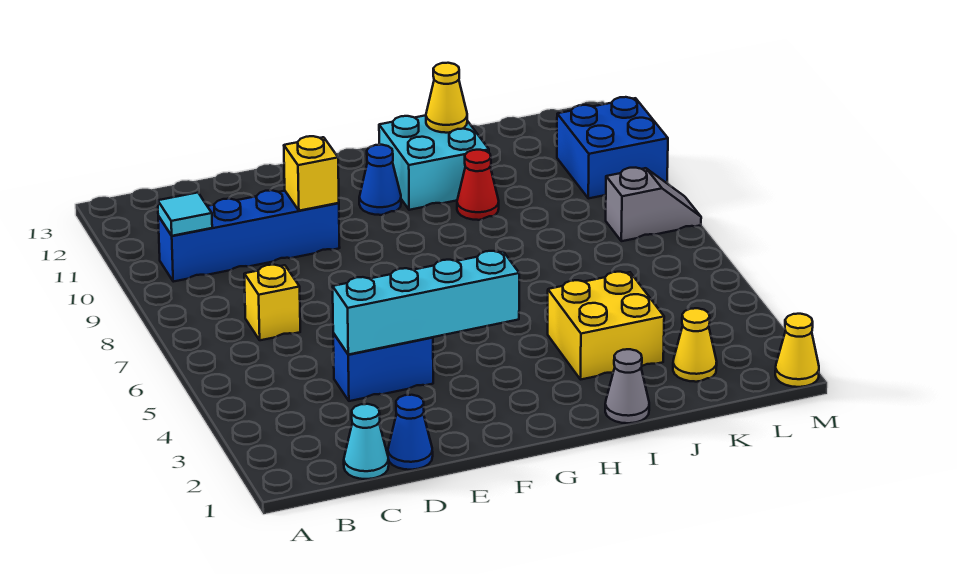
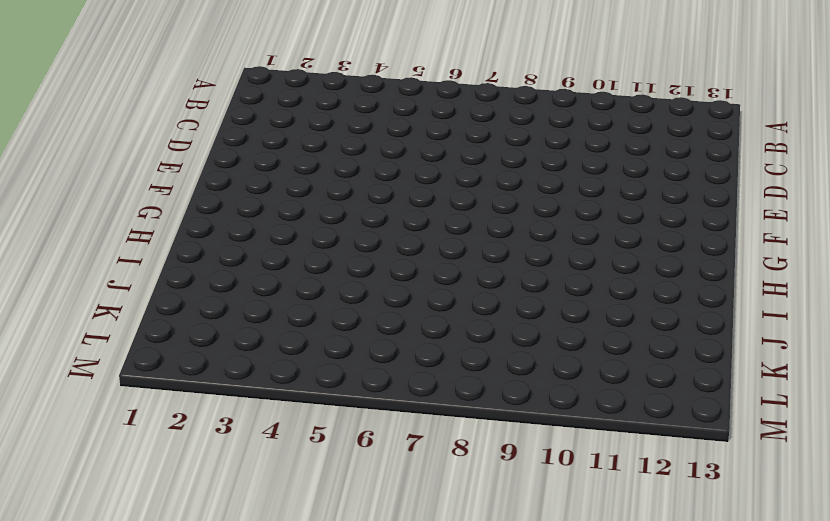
none -> blue brick B10:E10 level 1
none -> cyan cone C1 level 1
none -> yellow brick C7 level 1

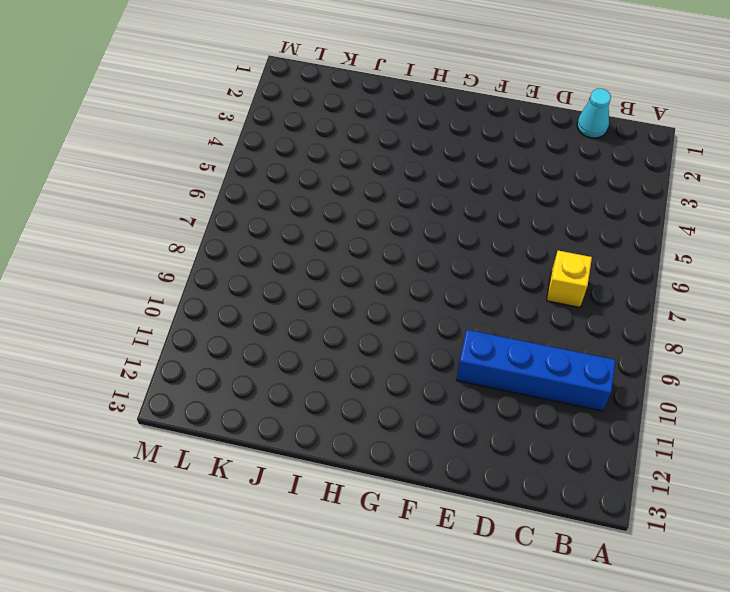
none -> blue cone D1 level 1
none -> blue brick D4:E4 level 1
none -> blue cone G11 level 1

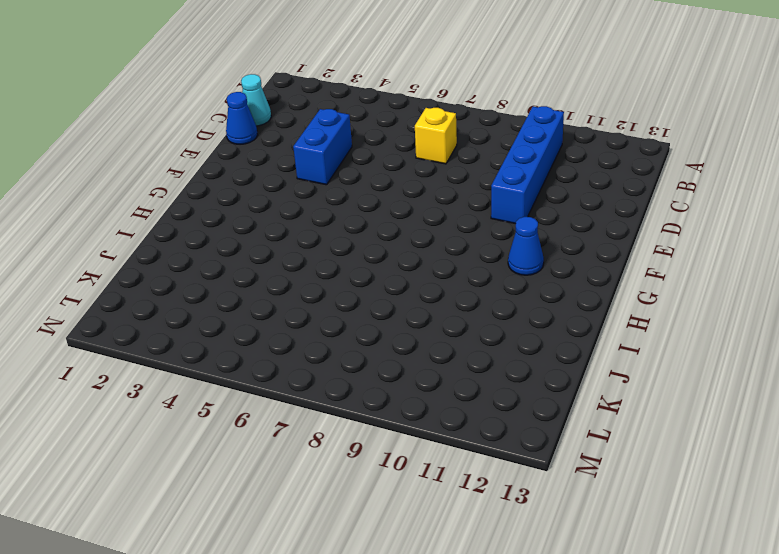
none -> cyan brick H11:I12 level 1
none -> grey cone I1 level 1
none -> yellow brick I3:J4 level 1

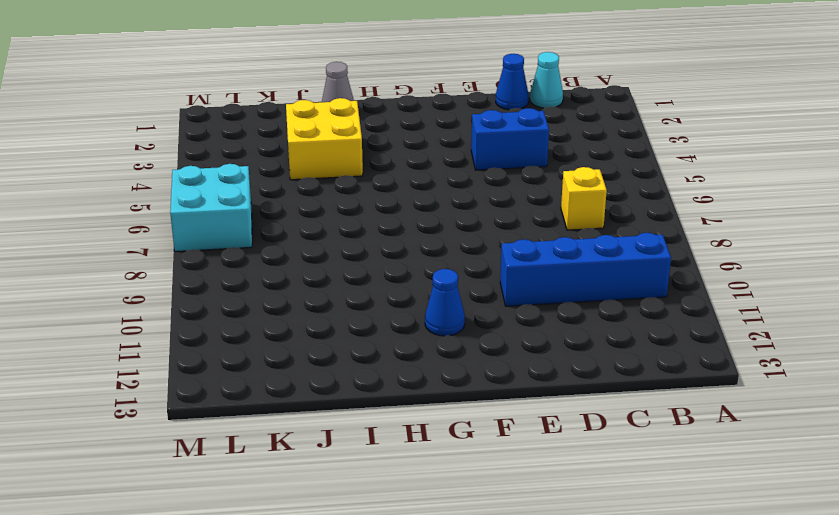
cyan brick L6:M7 level 1 -> cyan brick H11:I12 level 1
none -> red cone I10 level 1
none -> yellow cone K2 level 1
none -> grey slope L8:M8 level 1 top L

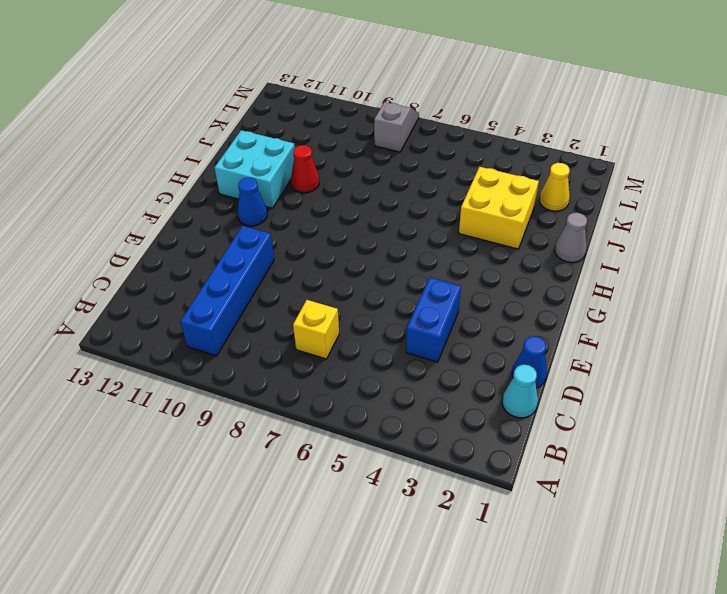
none -> blue brick L10:M11 level 1
none -> yellow cone M1 level 1
none -> cyan tile B10 level 2

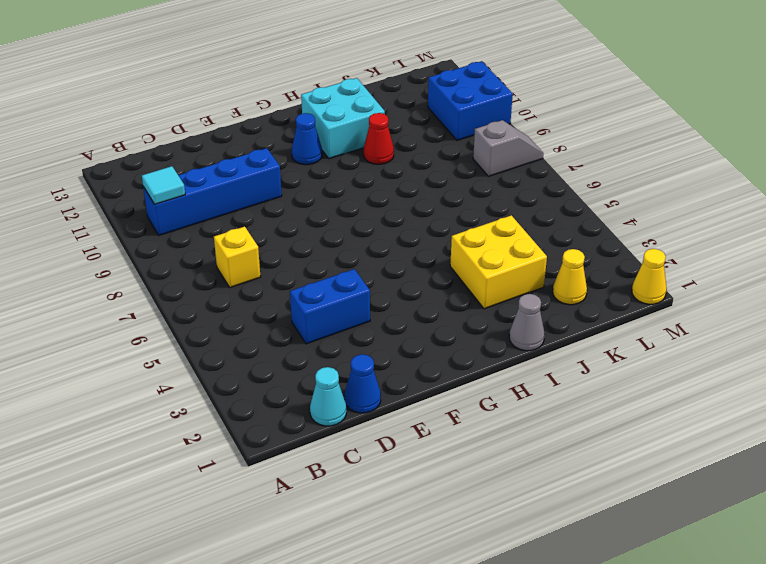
none -> cyan brick D4:G4 level 2
none -> yellow brick E10 level 2
none -> yellow cone I12 level 2

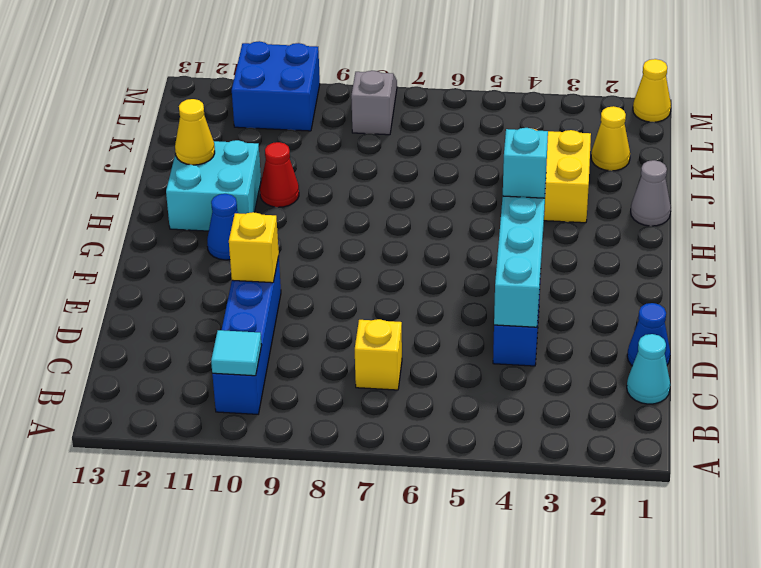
cyan brick G4 level 3 -> none

